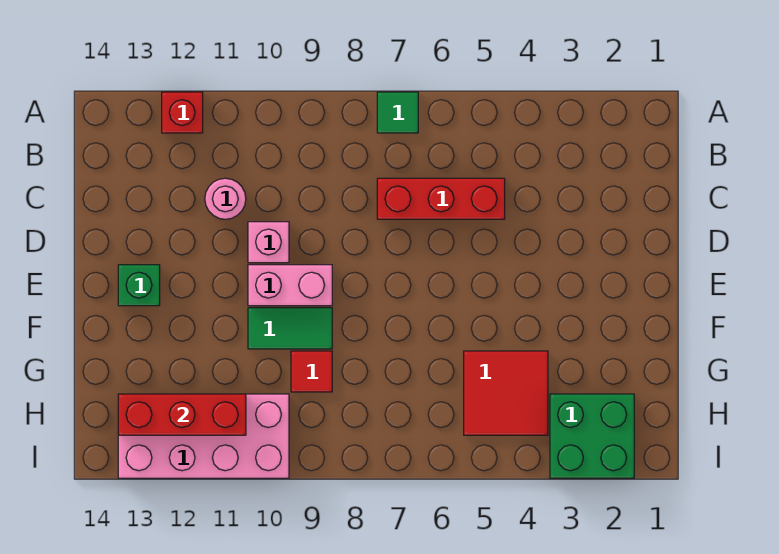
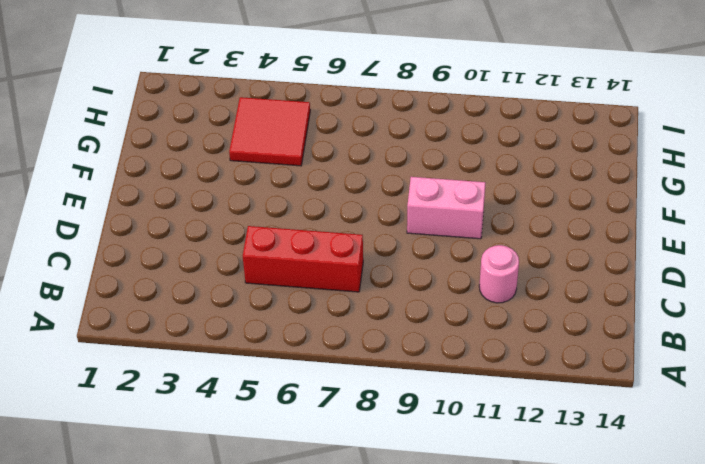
none -> green tile A7 level 1
none -> red brick A12 level 1
none -> pink brick D10 level 1

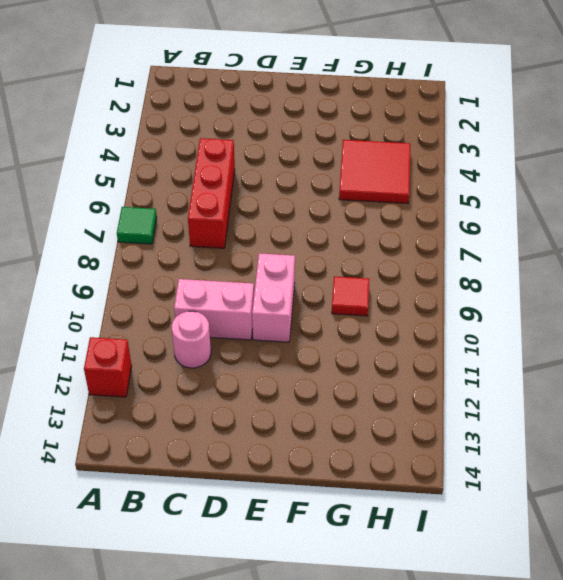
pink brick C10:D10 level 1 -> pink brick D10 level 1
none -> green brick E13 level 1
none -> green tile F9:F10 level 1
none -> green brick H2:I3 level 1

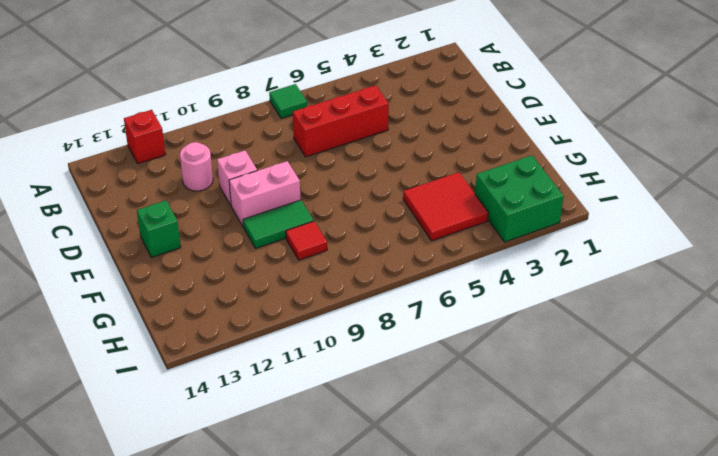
none -> pink brick H10:I13 level 1
none -> red brick H11:H13 level 2

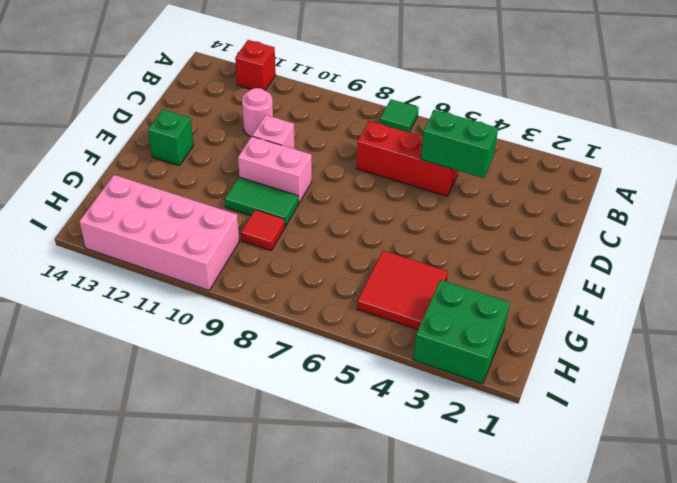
green brick C4:C5 level 2 -> none
none -> red brick H11:H13 level 2

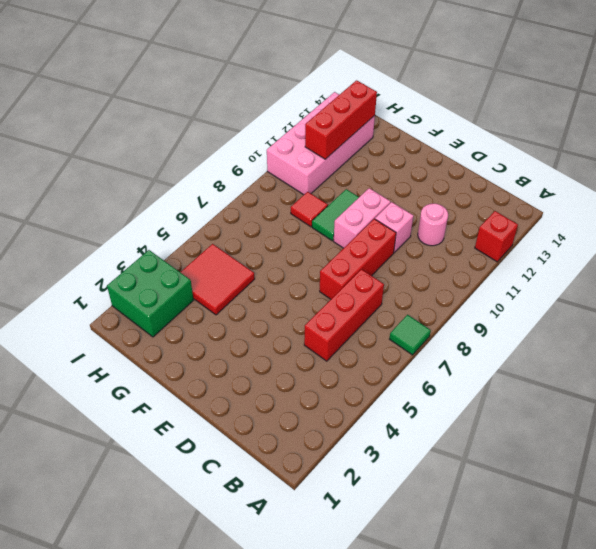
red brick D7:D9 level 1 -> none
none -> green brick E13 level 1

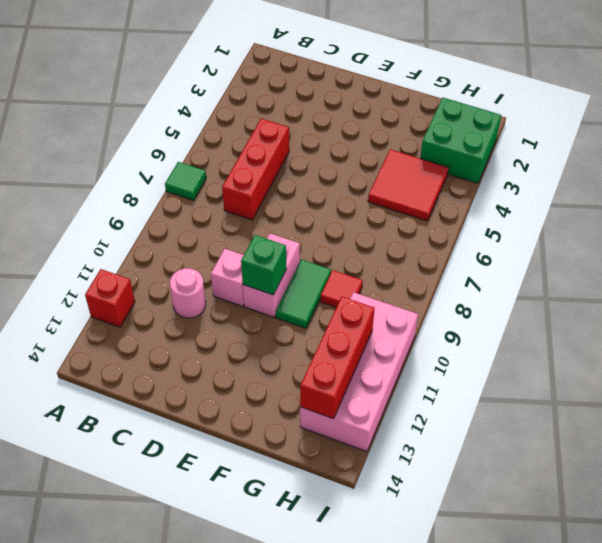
green brick E10 level 2 -> green brick E13 level 1

